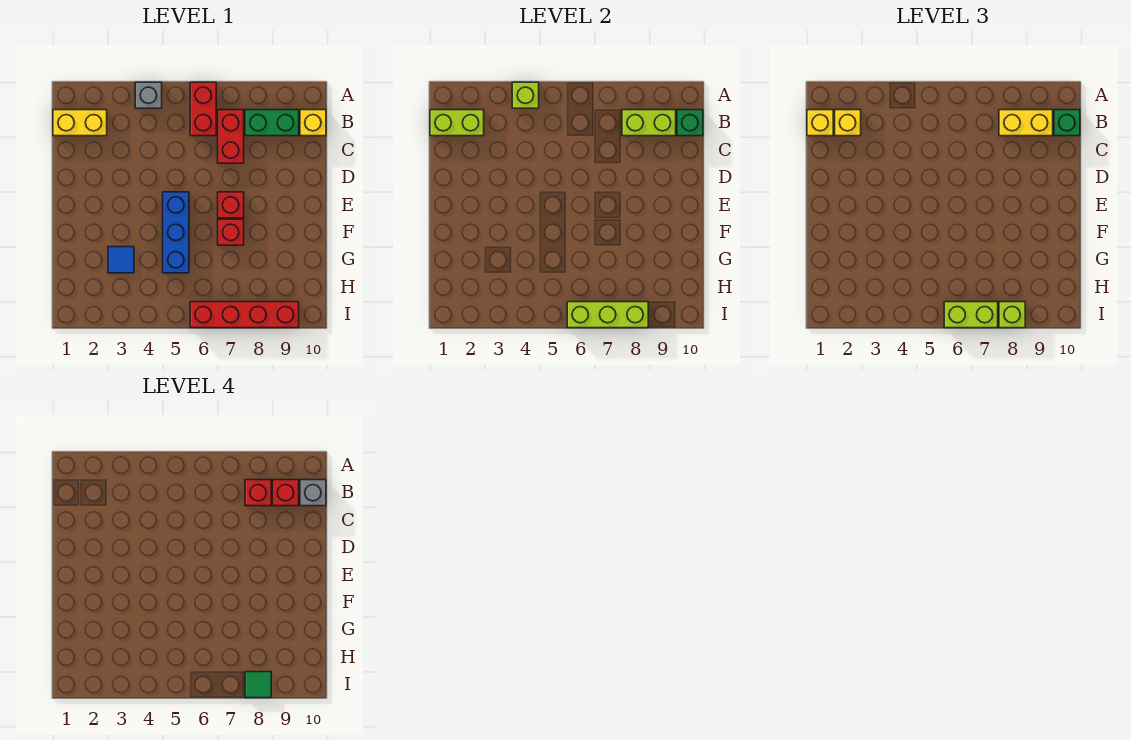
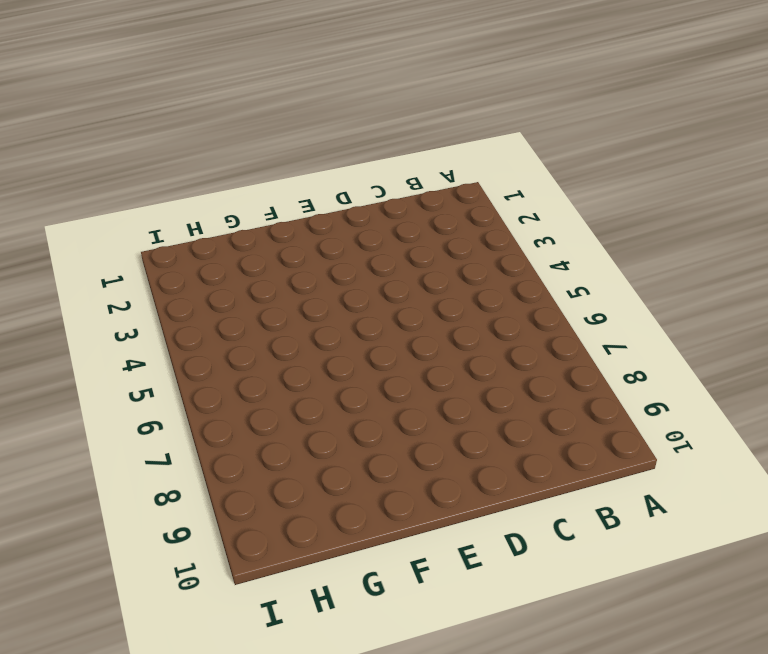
none -> grey brick A4 level 1
none -> red brick A6:B6 level 1
none -> yellow brick B1:B2 level 1

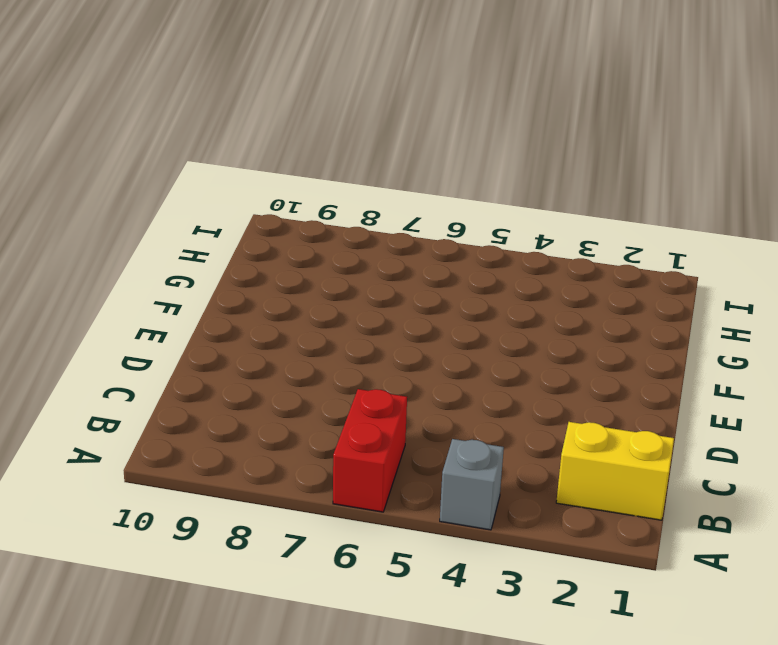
none -> red brick B7:C7 level 1
none -> green brick B8:B9 level 1
none -> yellow brick B10 level 1

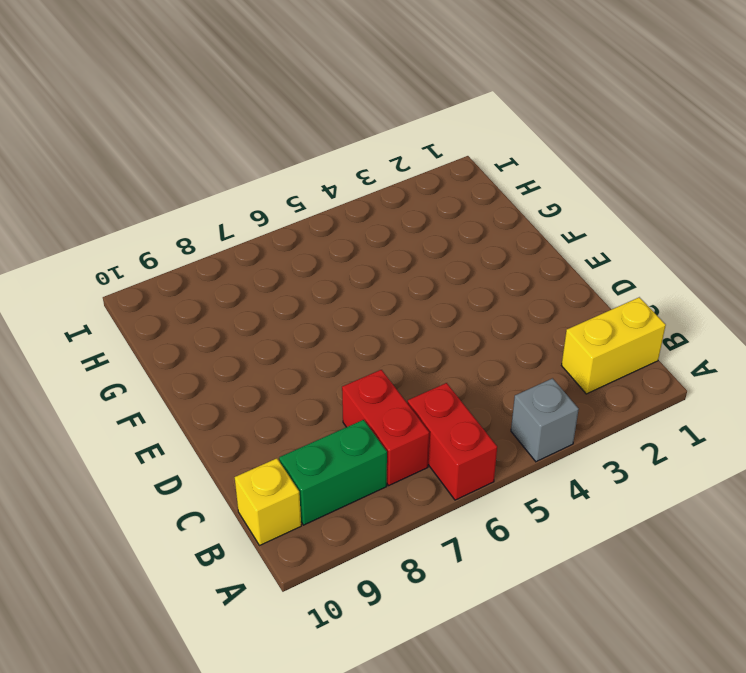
none -> blue brick E5:G5 level 1
none -> red brick E7 level 1
none -> red brick F7 level 1

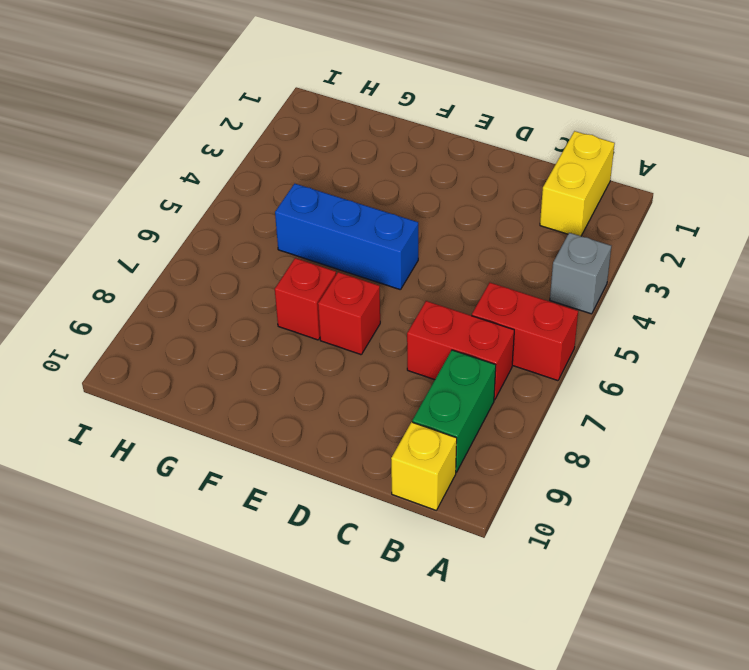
none -> blue tile G3 level 1
none -> red brick I6:I9 level 1
none -> lime brick A4 level 2

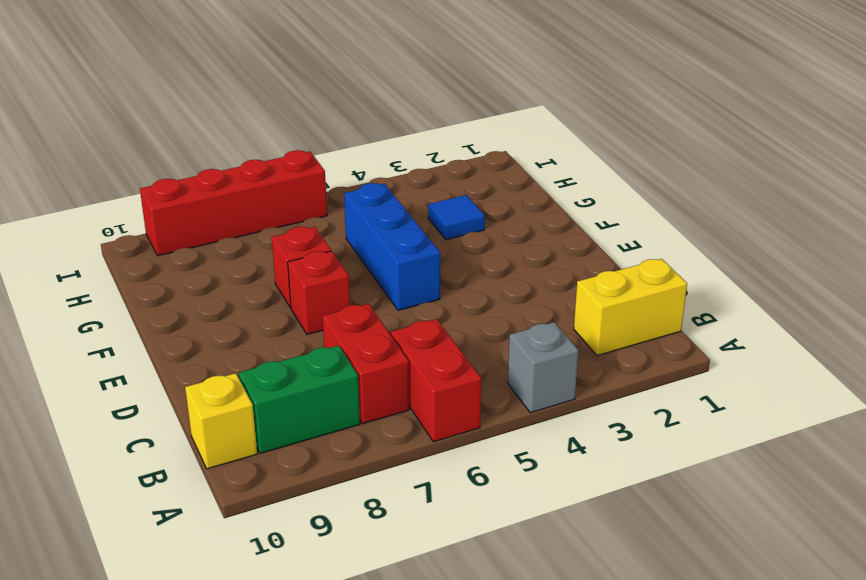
none -> lime brick A4 level 2
none -> lime brick B1:B2 level 2
none -> lime brick B8:B9 level 2

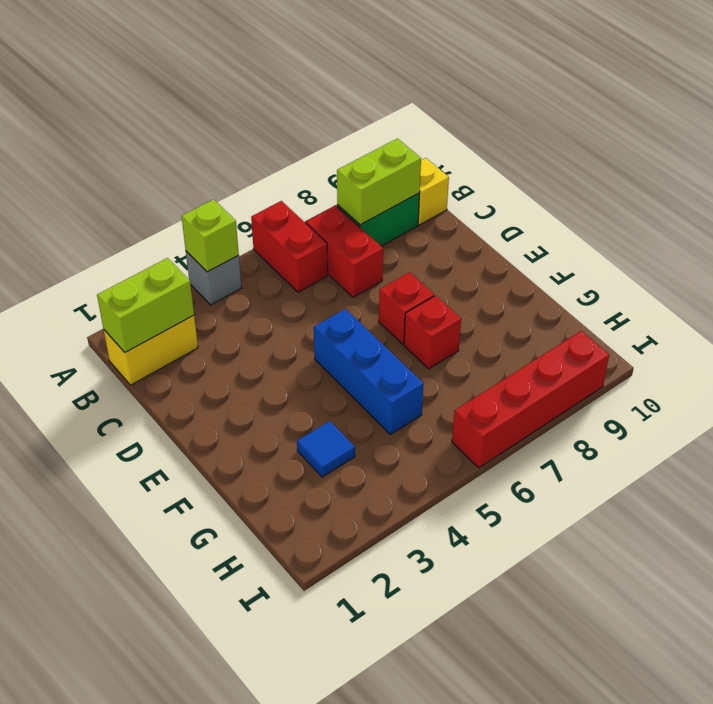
none -> green brick B10 level 2
none -> lime brick I6:I8 level 2
none -> yellow brick B1 level 3

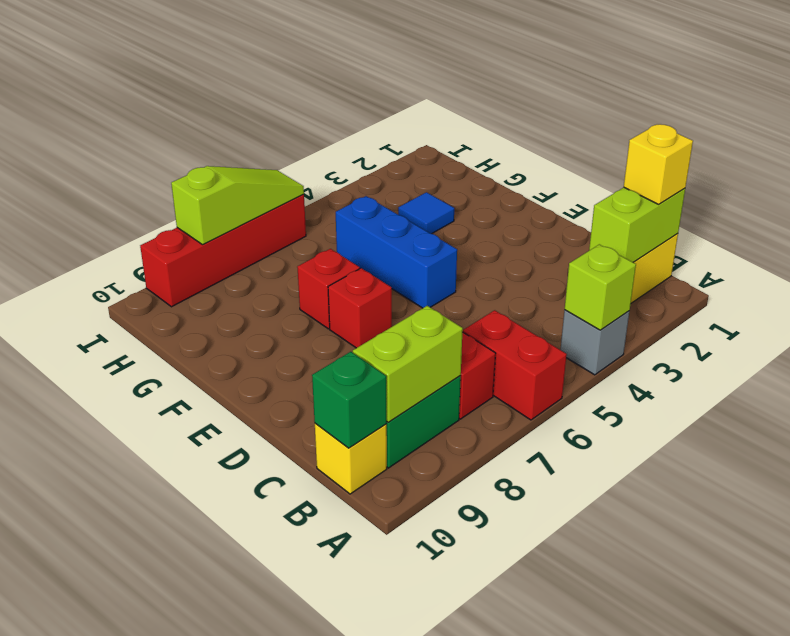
lime slope I6:I8 level 2 top 8 -> lime brick I6:I8 level 2
none -> yellow brick B2 level 3
none -> yellow brick B8:B9 level 3
none -> green brick B10 level 3

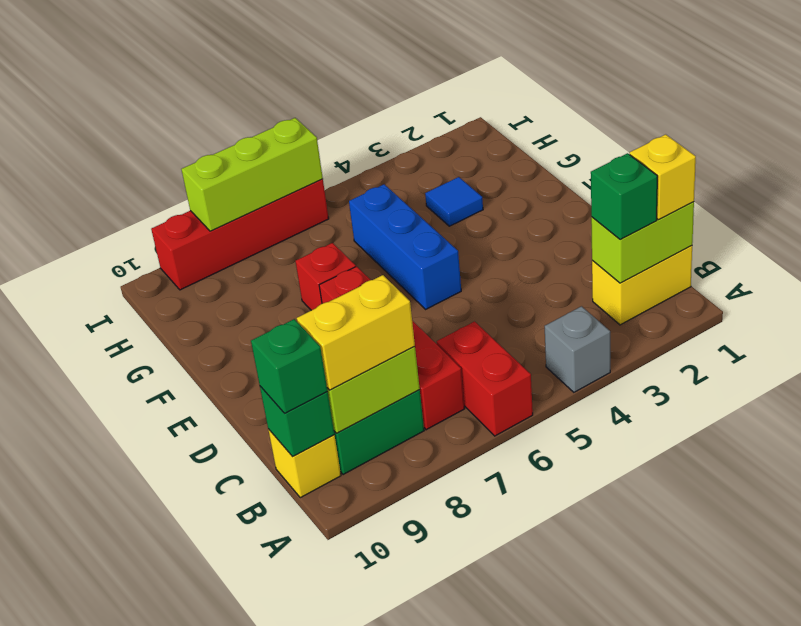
green brick B2 level 3 -> yellow brick B2 level 3
none -> lime brick A4 level 2
none -> lime brick I6:I7 level 3
none -> lime brick I8 level 3

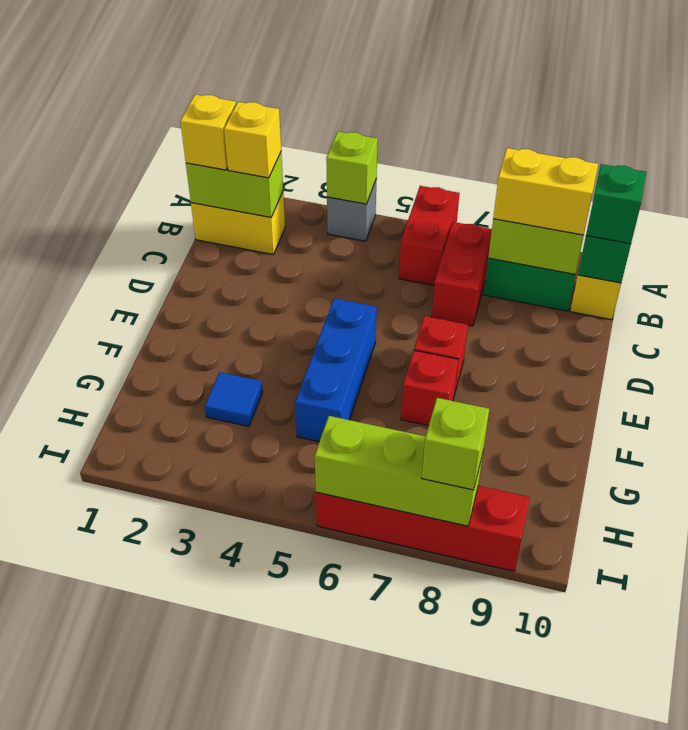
none -> lime brick I6:I7 level 3
none -> red brick B8 level 4
none -> red brick B9 level 4

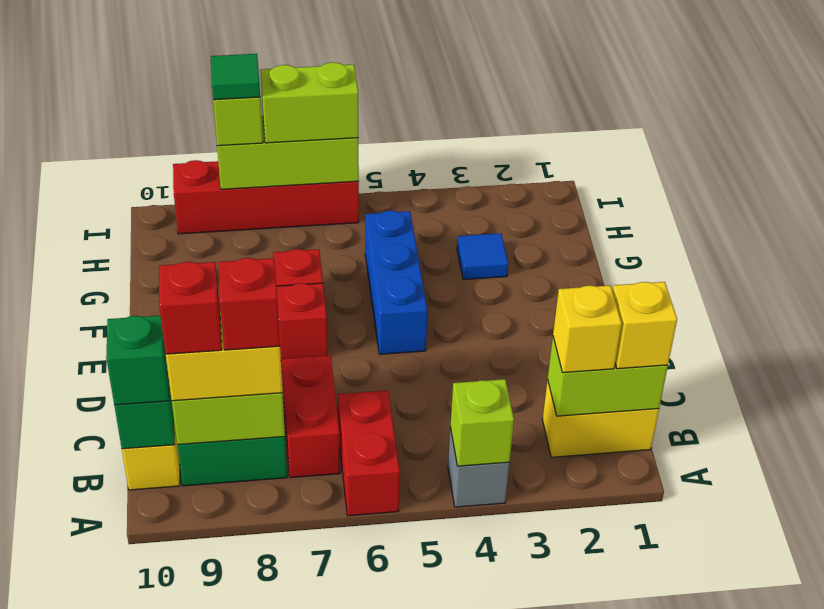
none -> grey brick B10 level 4

